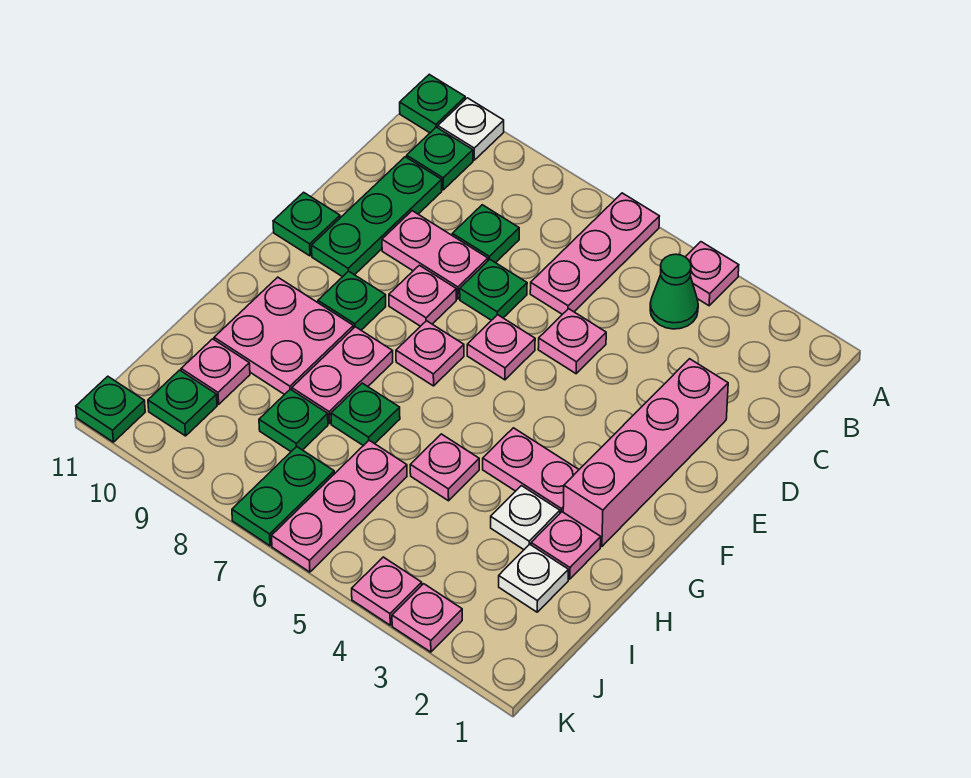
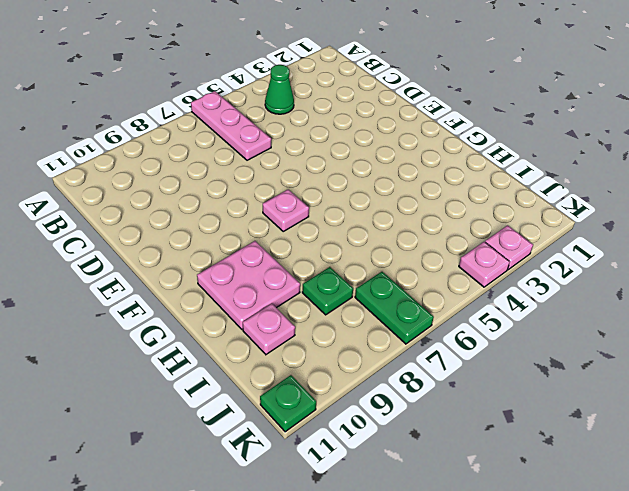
none -> pink plate A4 level 1
none -> white plate A10 level 1
none -> green plate A11 level 1
none -> green plate B10 level 1

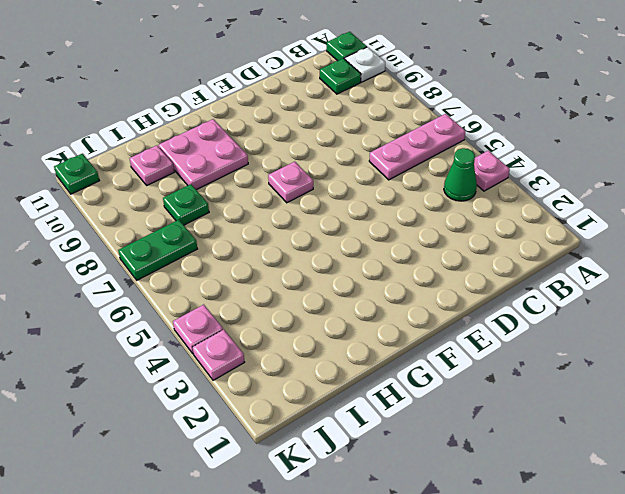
none -> green plate C8 level 1
none -> green plate C10:E10 level 1
none -> pink brick D2:G2 level 1
none -> pink plate D5 level 1

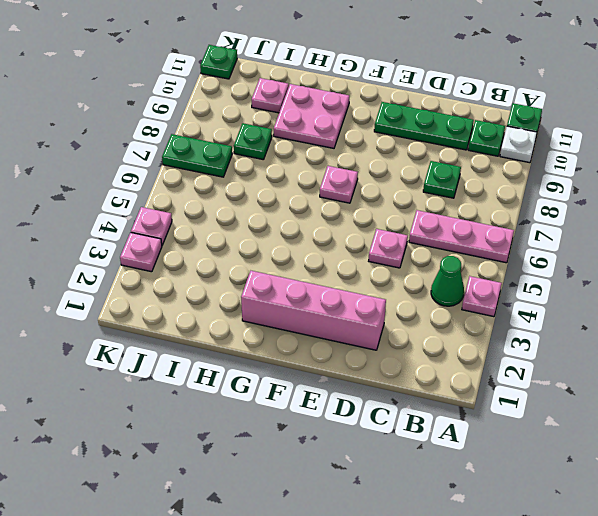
none -> green plate D7 level 1
none -> pink plate D8:D9 level 1
none -> pink plate E6 level 1
none -> pink plate E8 level 1

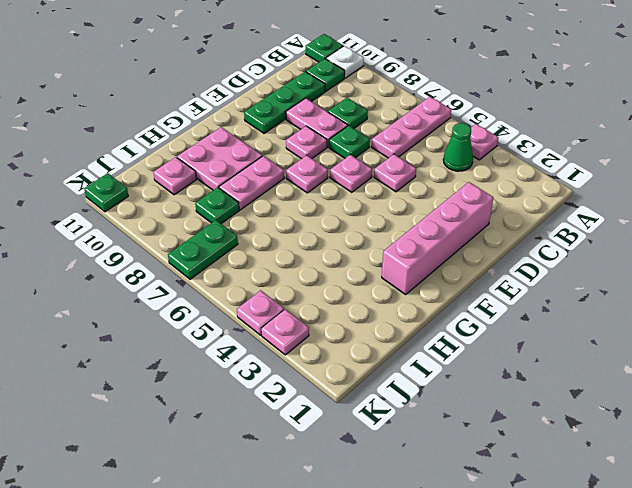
none -> green plate E11 level 1
none -> green plate F9 level 1
none -> pink plate G3:G4 level 1
none -> pink plate H2 level 1

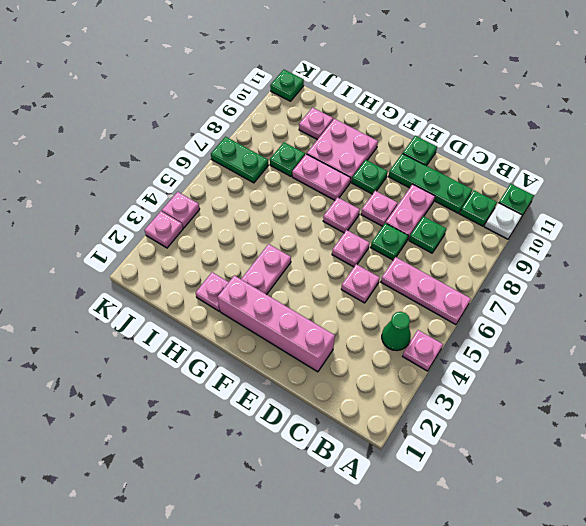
none -> white plate H3 level 1
none -> pink plate H5 level 1
none -> green plate H7 level 1
none -> white plate I2 level 1

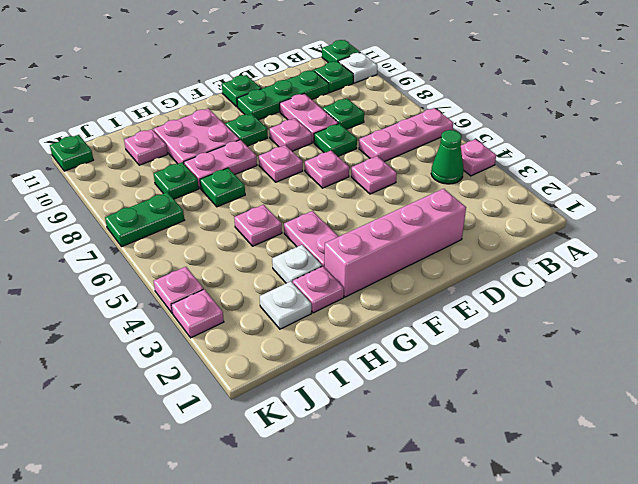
none -> pink plate I6:K6 level 1
none -> green plate J10 level 1

